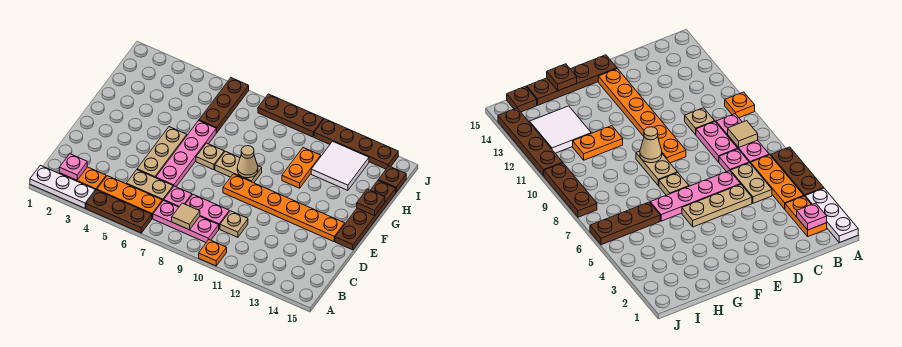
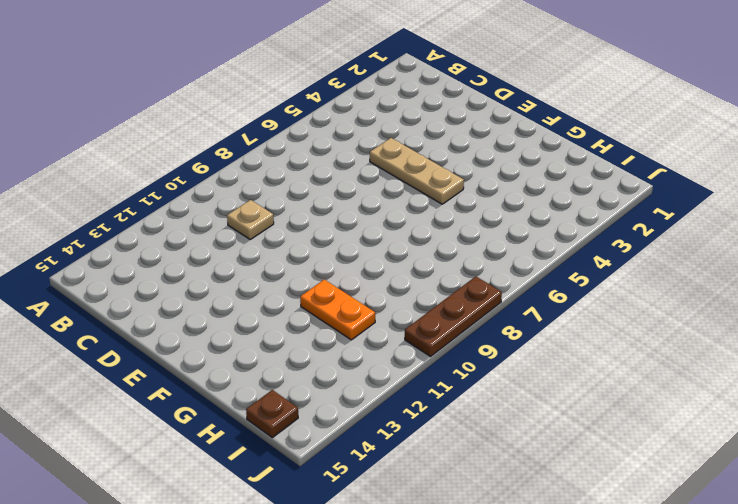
none -> white plate A1:A3 level 1
none -> brown plate A4:A6 level 1
none -> orange plate A10 level 1

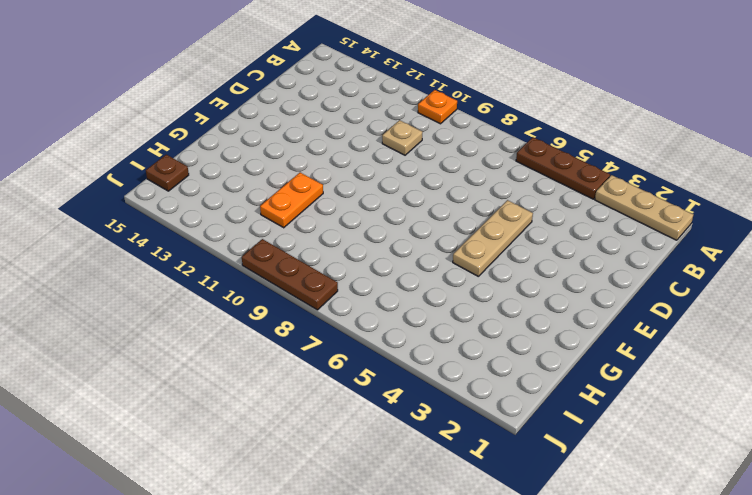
tan plate A1:A3 level 1 -> white plate A1:A3 level 1
none -> orange plate B2:B3 level 1
none -> orange plate B4:B6 level 1
none -> pink plate B7:B9 level 1

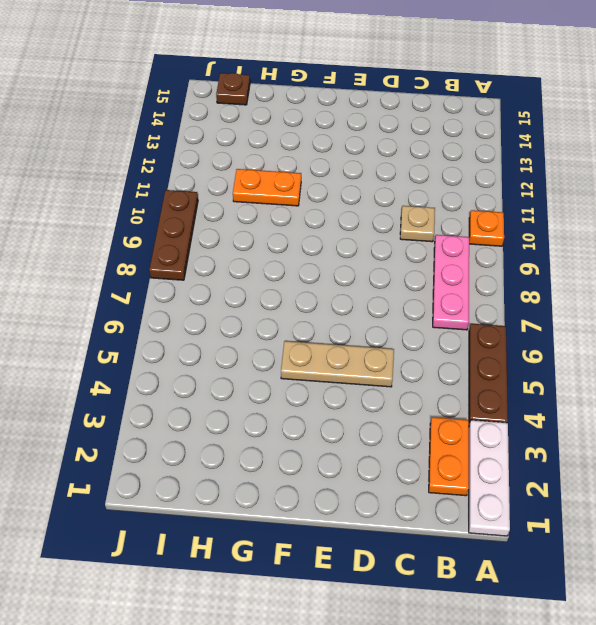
none -> orange plate B4:B6 level 1
none -> tan plate C5:C6 level 1
none -> pink plate C7 level 1

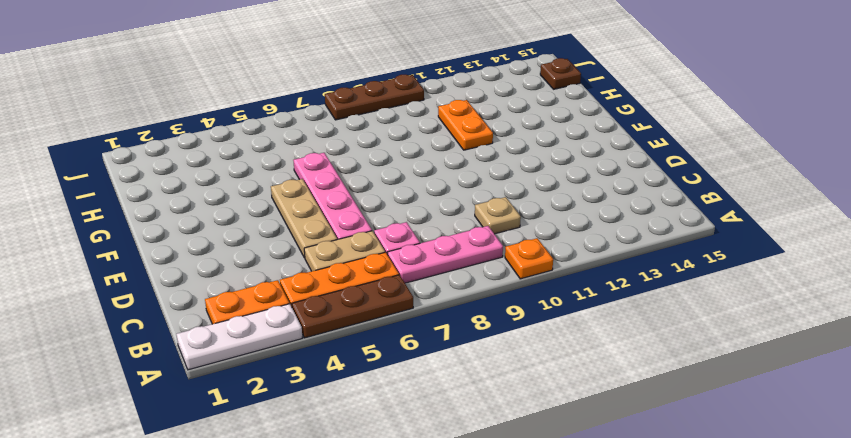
none -> pink plate C8:C9 level 1
none -> orange plate E9:E14 level 1
none -> brown plate E15:H15 level 1

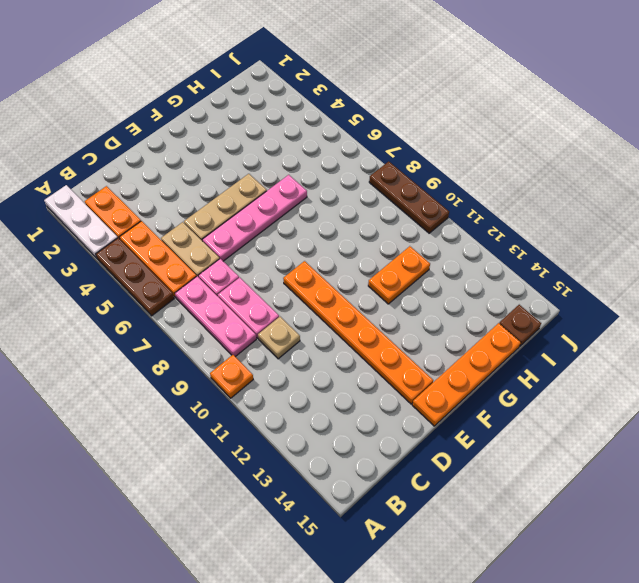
orange plate E15:H15 level 1 -> brown plate E15:H15 level 1
none -> tan plate F7 level 1
none -> tan plate F8:F9 level 1
none -> brown plate H6:J6 level 1

